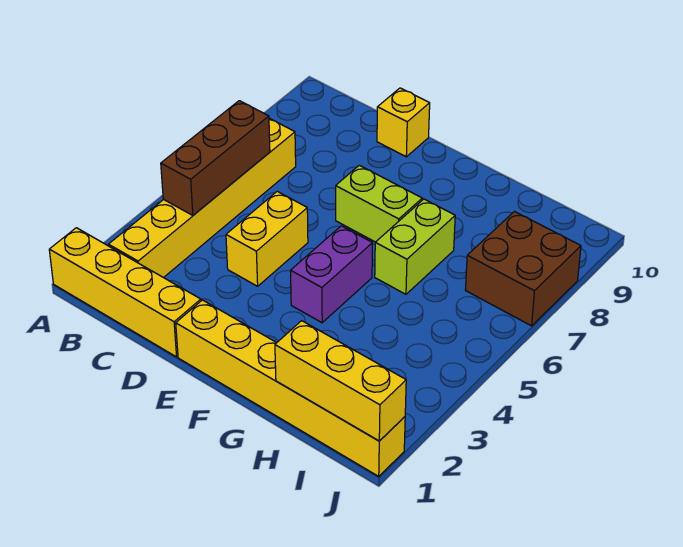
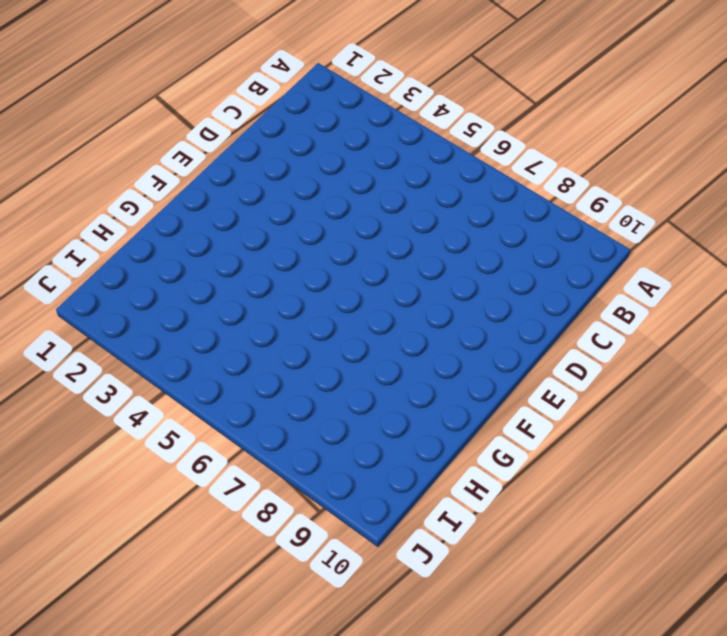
none -> yellow brick A1:D1 level 1
none -> yellow brick B2:B7 level 1

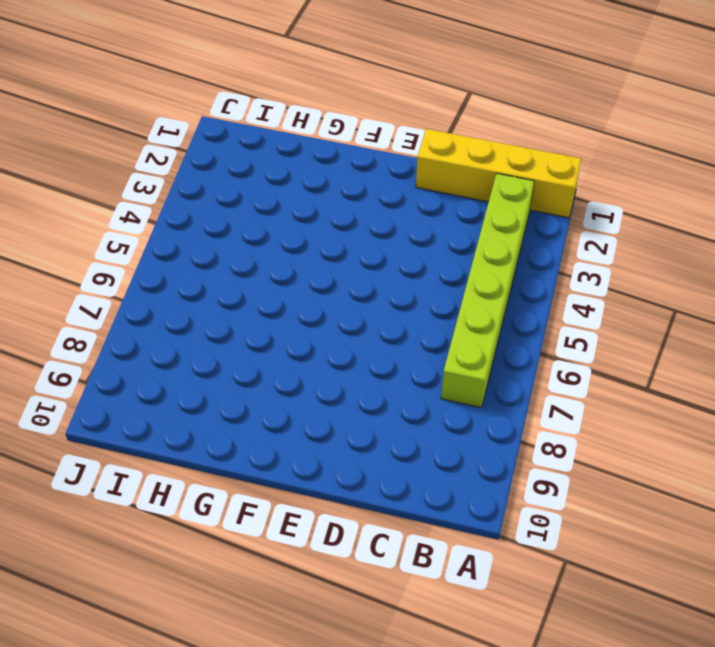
lime brick B2:B7 level 1 -> yellow brick B2:B7 level 1
none -> yellow brick D4:D5 level 1
none -> yellow brick D10 level 1

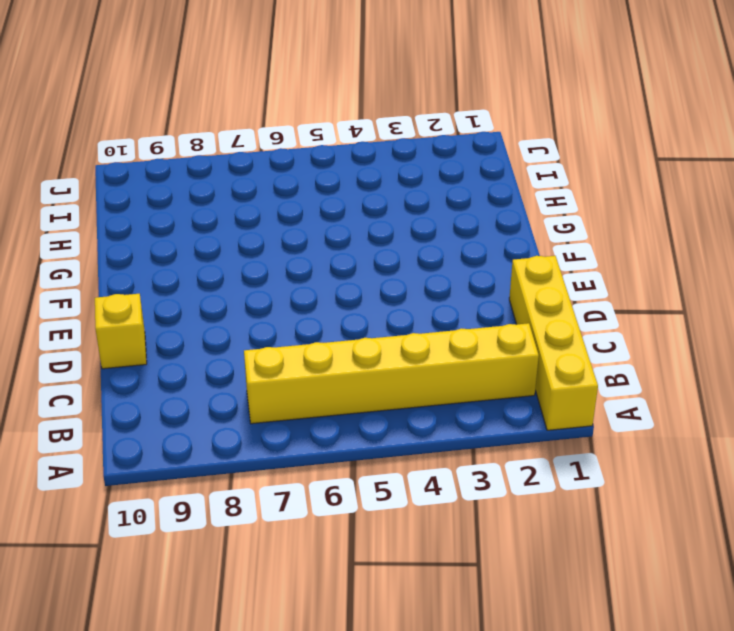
none -> yellow brick D4:D5 level 1
none -> yellow brick E1:J1 level 1

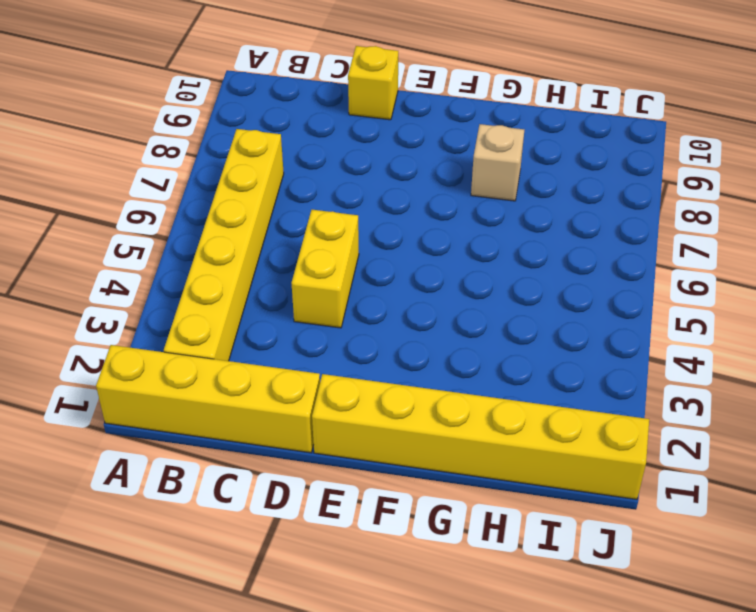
tan brick G8 level 1 -> none
none -> lime brick E7:F7 level 1
none -> purple brick F4:F5 level 1

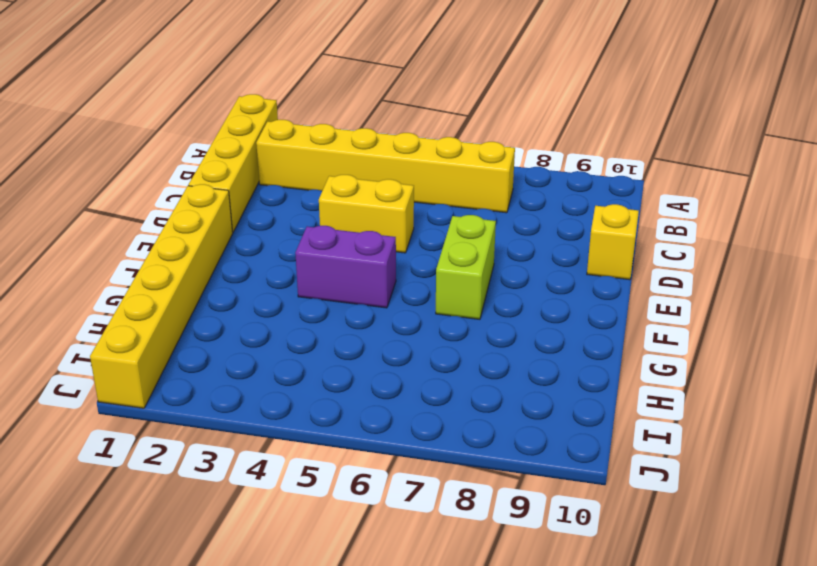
none -> lime brick G6:G7 level 1
none -> brown brick I7:J8 level 1

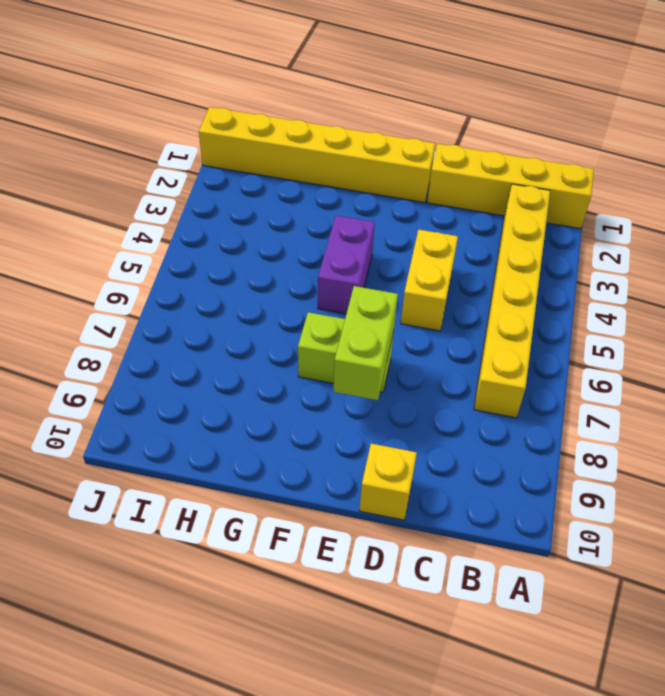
lime brick E7:E8 level 2 -> lime brick G6:G7 level 1
none -> brown brick I7:J8 level 1
none -> brown brick B4:B6 level 2

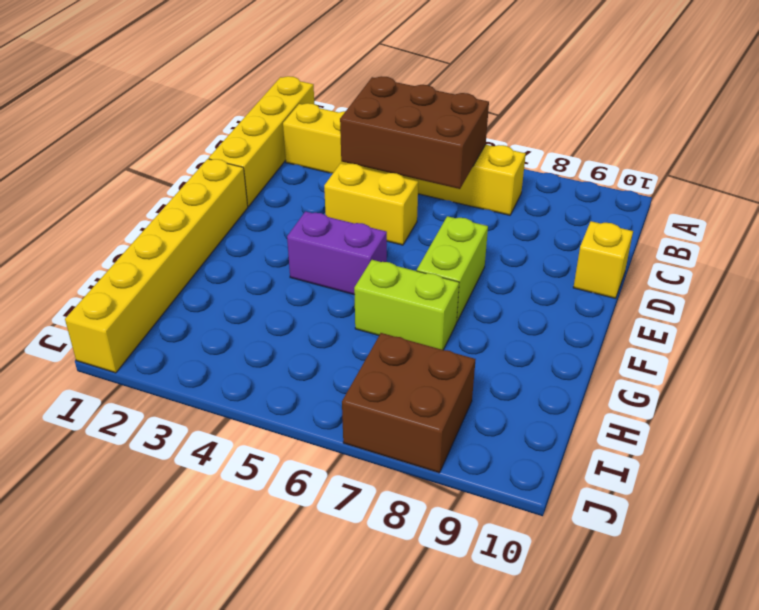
brown brick B4:C6 level 2 -> brown brick B4:B6 level 2
none -> yellow brick H1:J1 level 2

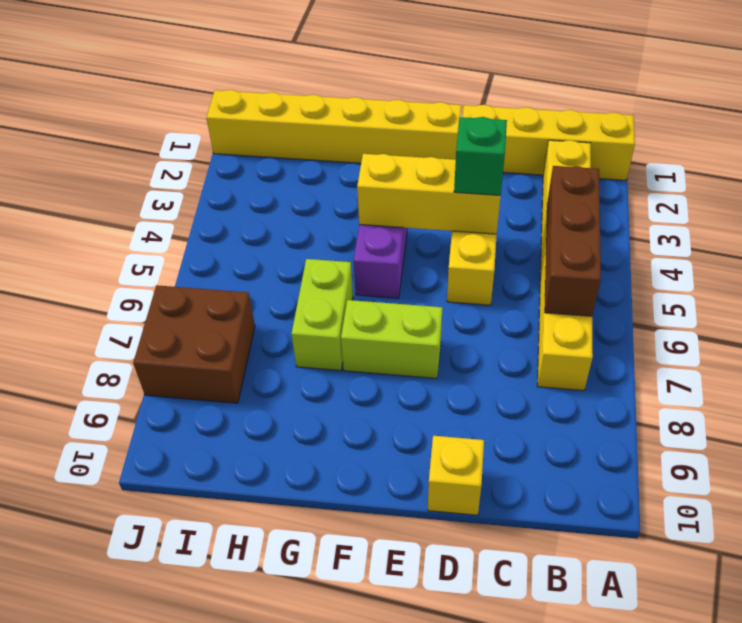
yellow brick D4:F4 level 2 -> yellow brick H1:J1 level 2
green brick D4 level 3 -> none

